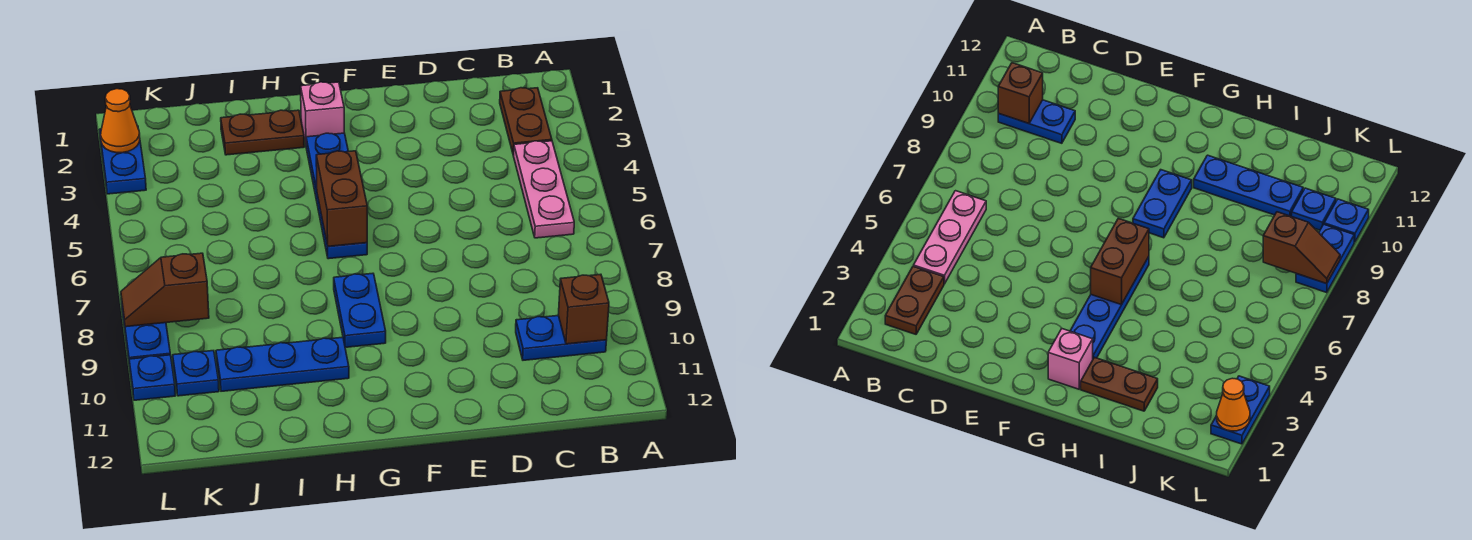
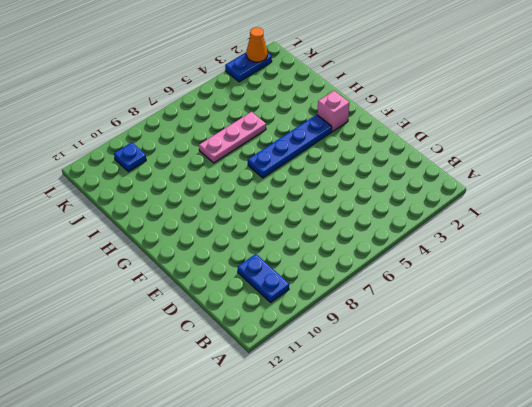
pink plate I5:I7 level 1 -> pink plate B4:B6 level 1
none -> brown plate B2:B3 level 1
none -> blue plate G8:G9 level 1
none -> brown plate H2:I2 level 1

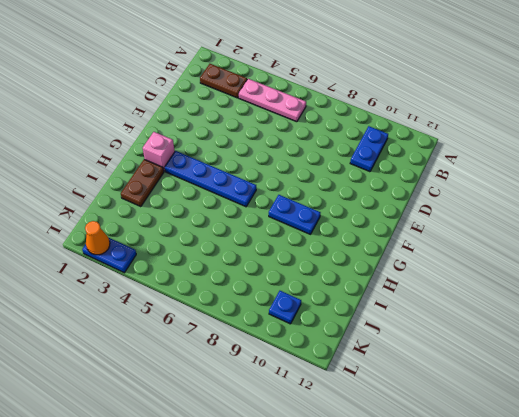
none -> blue plate H10:J10 level 1
none -> blue plate L8:L9 level 1
none -> blue plate L10 level 1

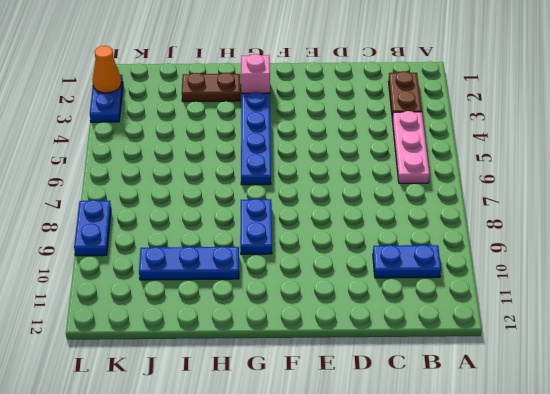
none -> blue plate K10 level 1
none -> blue plate L10 level 1
none -> brown brick B10 level 2

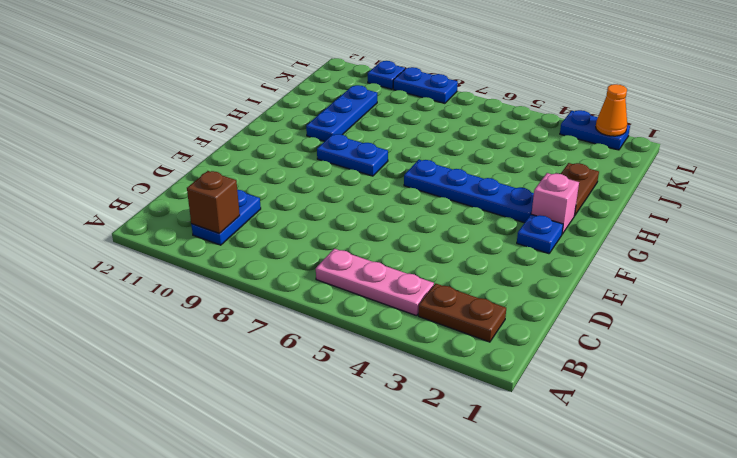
blue plate F2 level 1 -> blue plate K10 level 1
none -> brown brick G5:G6 level 2
none -> brown slope K8:L8 level 2 top K

